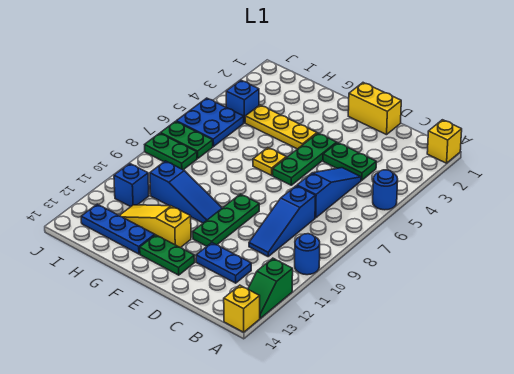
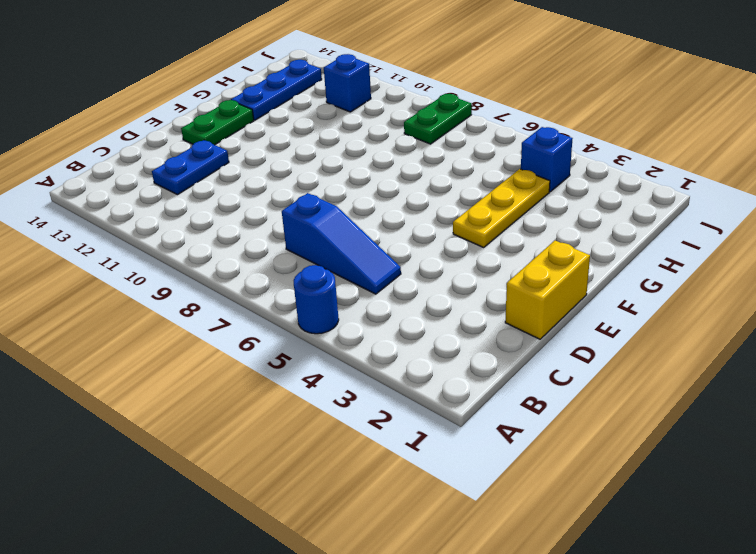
none -> yellow brick A1 level 1
none -> blue round brick A10 level 1
none -> green slope A12:A13 level 1 top 12

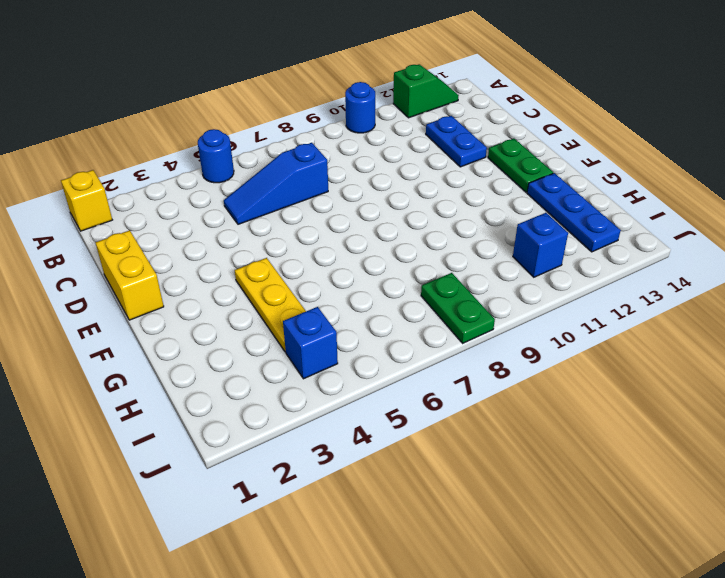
none -> yellow brick A14 level 1
none -> green plate C4:D4 level 1
none -> blue slope C8:C10 level 1 top 8

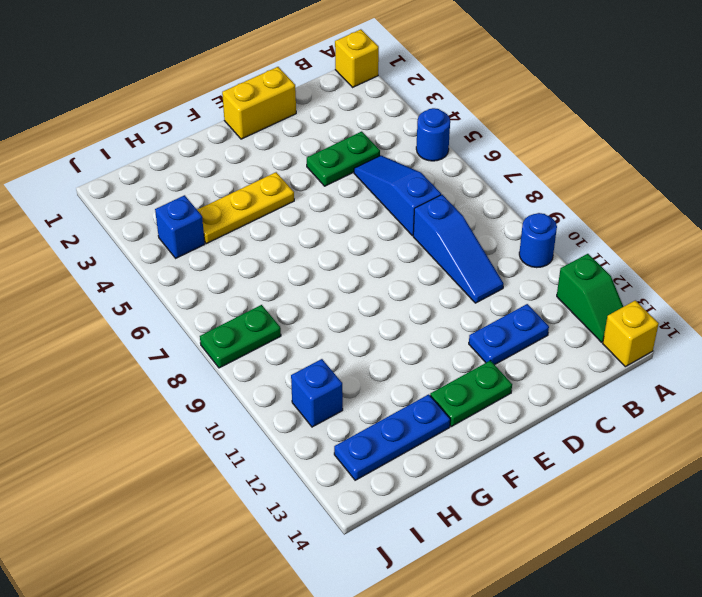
none -> green plate E4:E6 level 1
none -> green plate E9:E11 level 1
none -> yellow plate F6 level 1

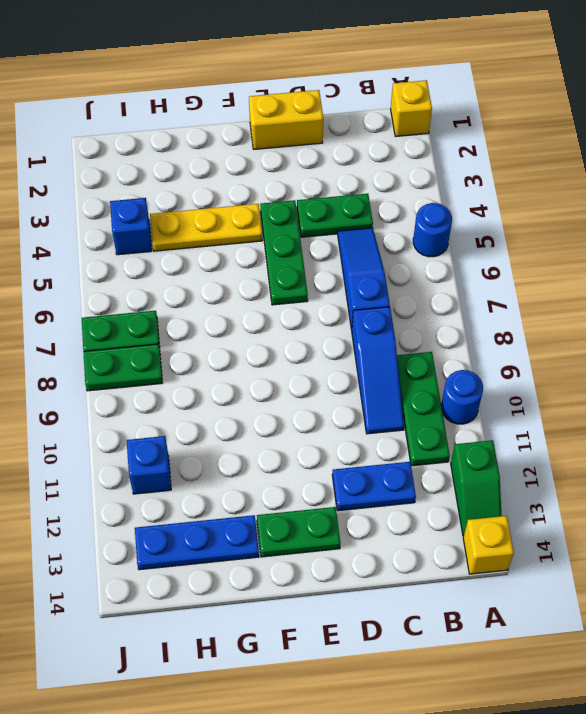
green plate B9:B11 level 1 -> green plate E9:E11 level 1
none -> yellow plate F6 level 1
none -> blue slope F10:H10 level 1 top H
none -> yellow slope F12:H12 level 1 top F

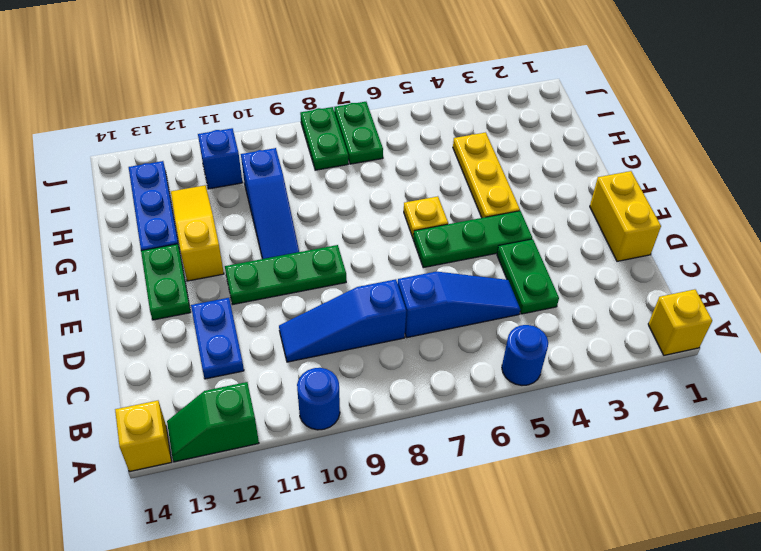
none -> blue brick I4 level 1
none -> blue plate I5:J6 level 1

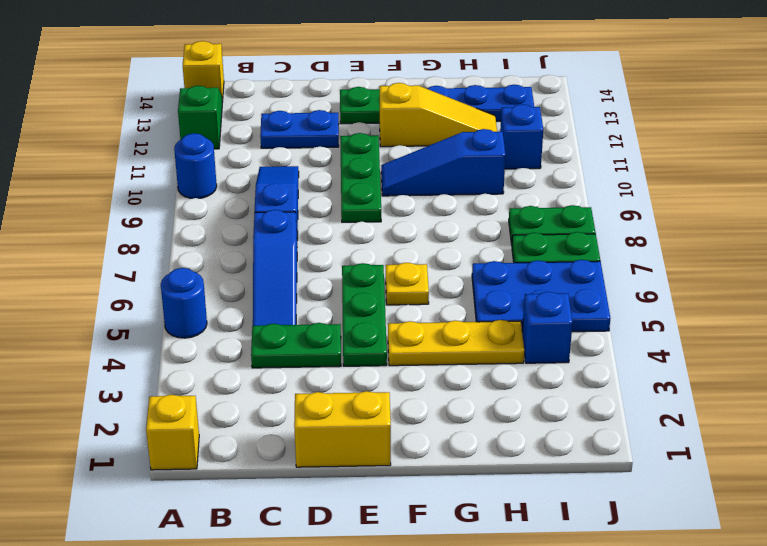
blue plate H5:J6 level 1 -> blue plate I5:J6 level 1

